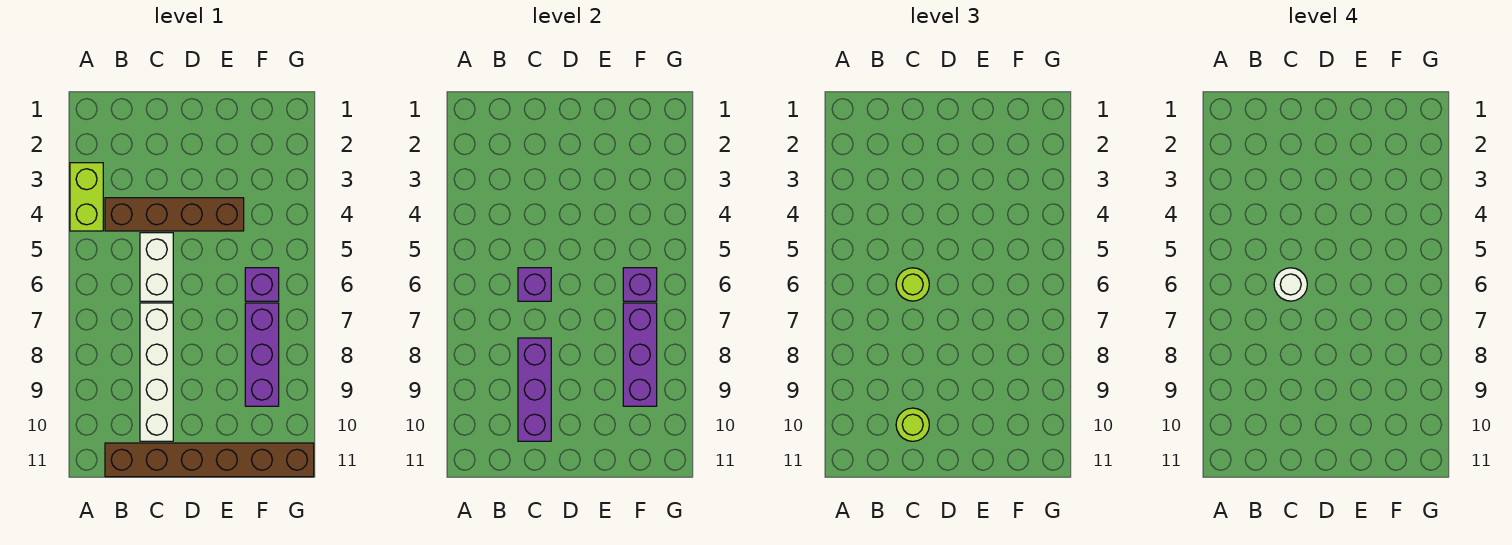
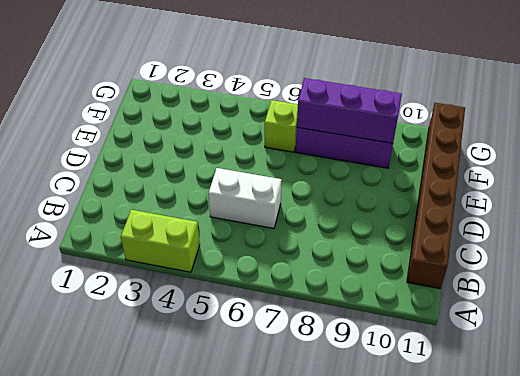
lime brick F6 level 1 -> purple brick F6 level 1
none -> brown brick B4:E4 level 1
none -> white brick C7:C10 level 1
none -> purple brick C6 level 2

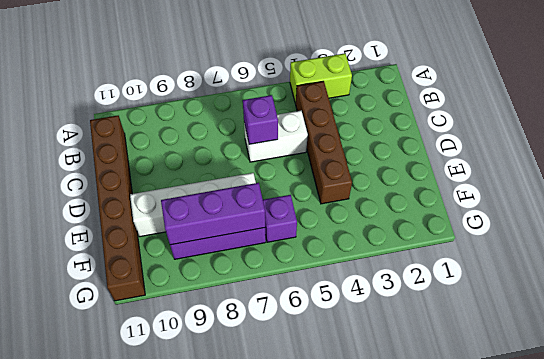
white brick E7:E10 level 1 -> white brick C7:C10 level 1
none -> purple brick C8:C10 level 2
none -> purple brick F6 level 2
none -> lime round brick C6 level 3

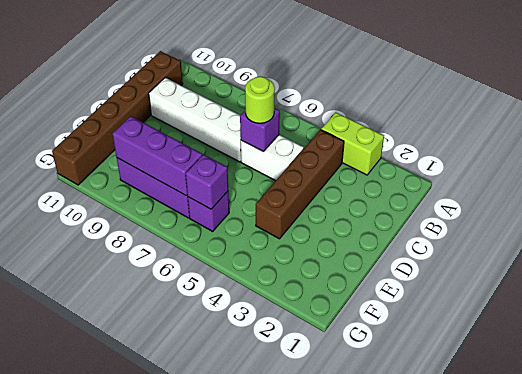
none -> purple brick C8:C10 level 2
none -> lime round brick C10 level 3
none -> white round brick C6 level 4

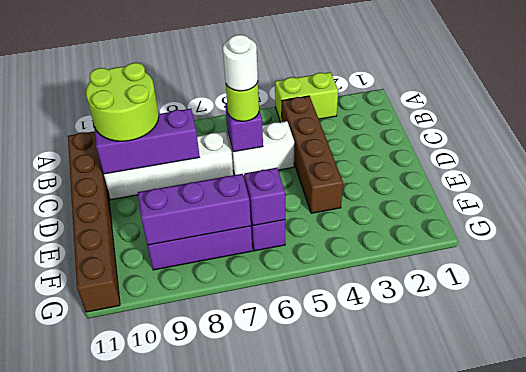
lime round brick B9:C10 level 3 -> lime round brick C10 level 3

